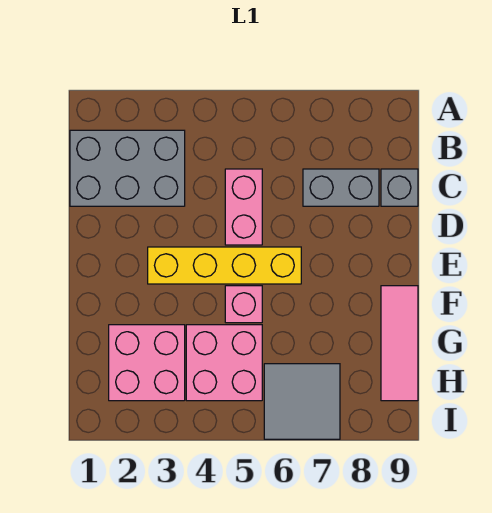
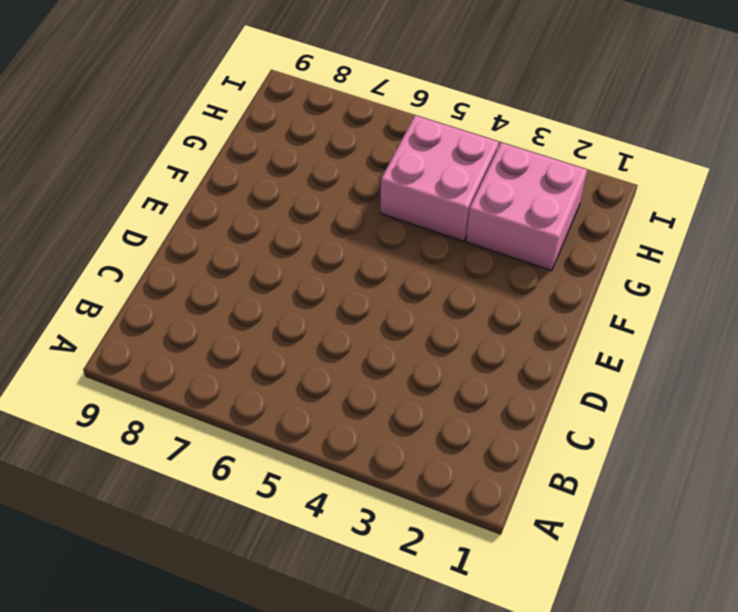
none -> grey brick B1:C3 level 1
none -> pink brick C5:D5 level 1

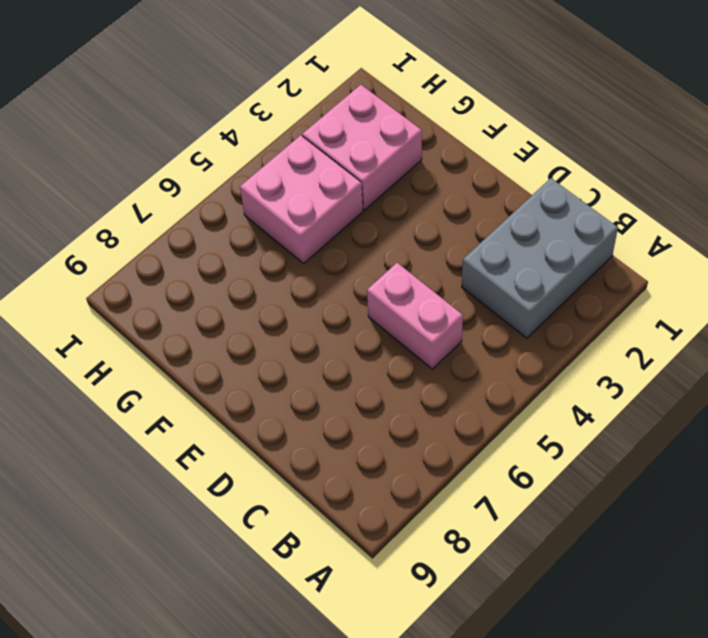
none -> grey brick C7:C8 level 1
none -> grey brick C9 level 1

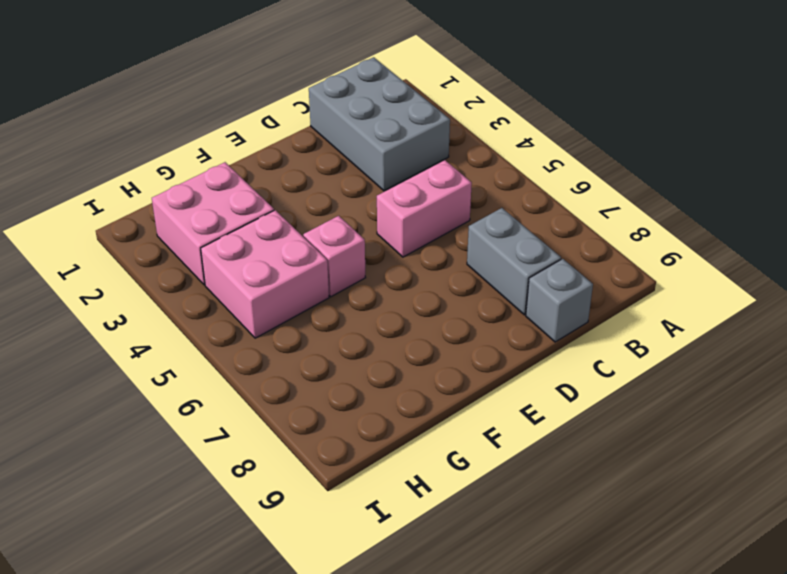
none -> yellow brick E3:E6 level 1
none -> pink tile F9:H9 level 1

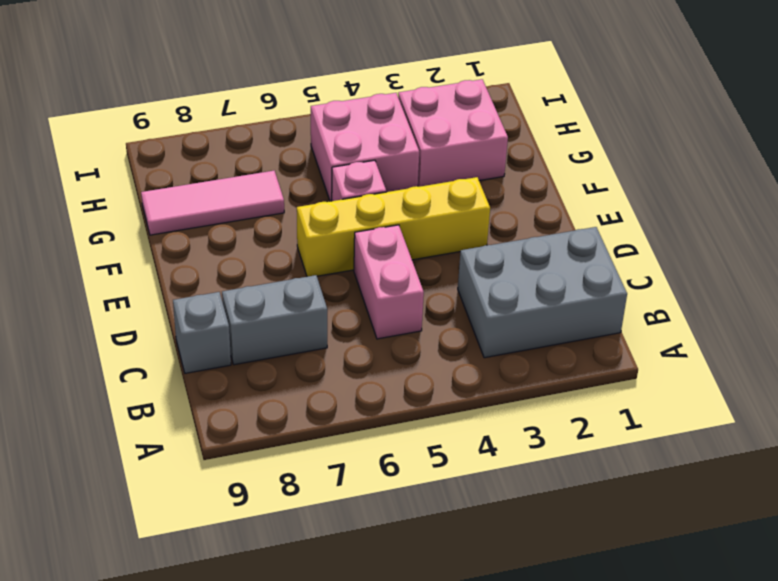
pink tile G7:G9 level 1 -> pink tile F9:H9 level 1
none -> grey tile H6:I7 level 1

